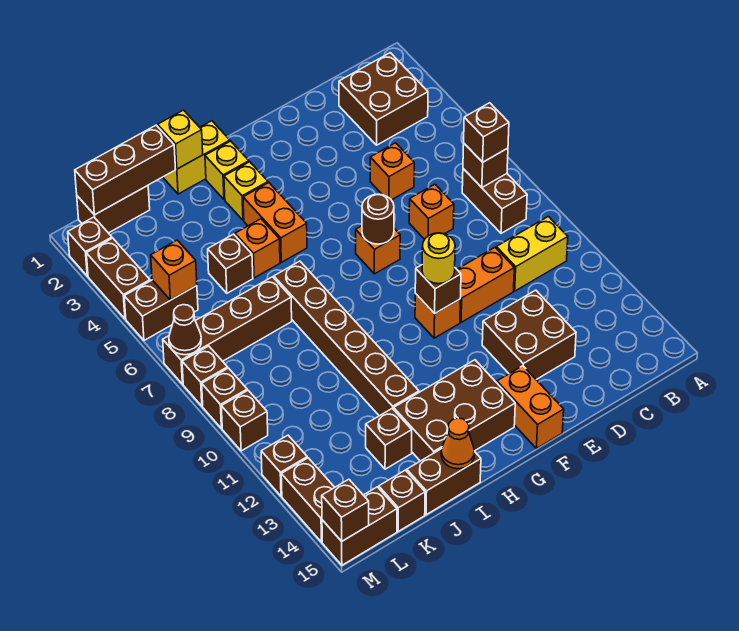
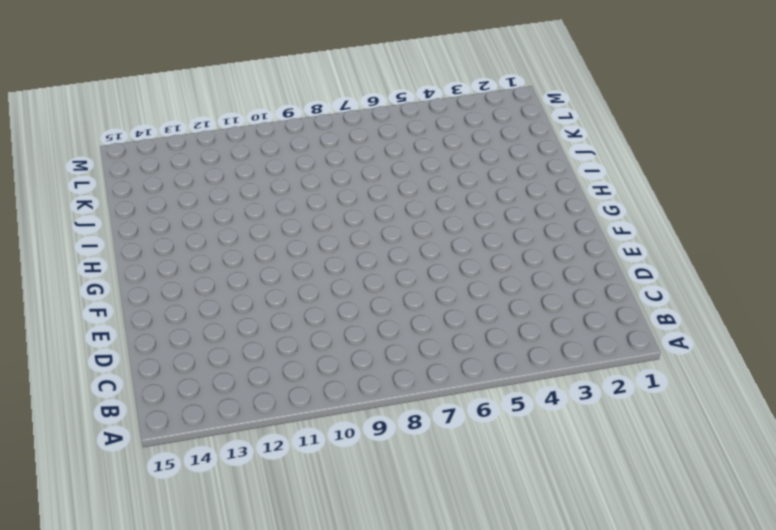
none -> brown brick B2:C3 level 1
none -> brown brick B7:B8 level 1
none -> yellow brick B10:C10 level 1
none -> orange brick D5 level 1

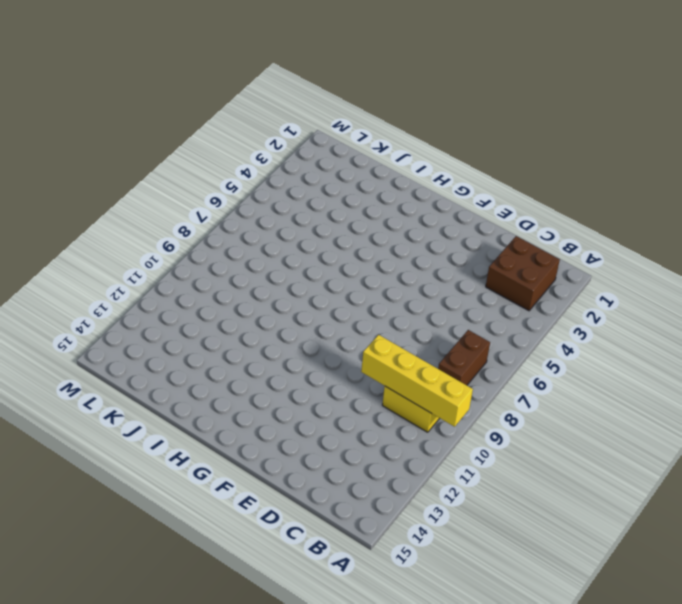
yellow brick A10:D10 level 2 -> none
none -> orange brick D5 level 1
none -> orange brick D7 level 1
none -> orange brick D10:E10 level 1
none -> brown brick D12:E13 level 1

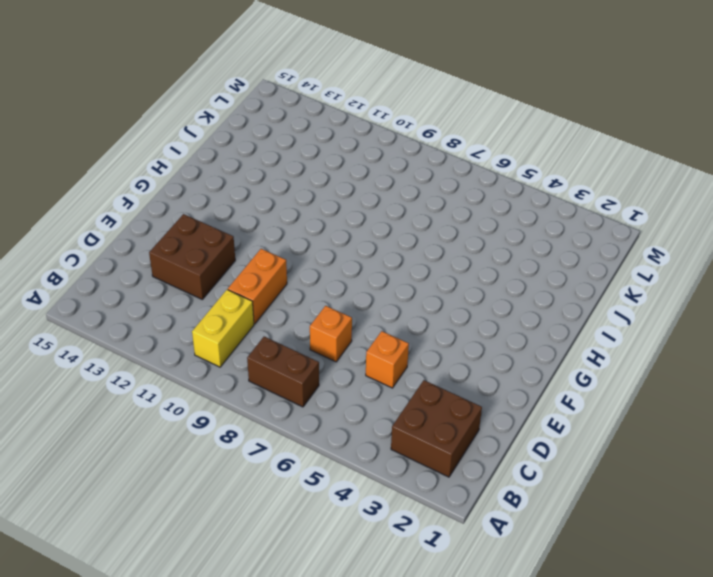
none -> orange brick F7 level 1
none -> orange brick F10 level 1
none -> orange brick F14:F15 level 1
none -> brown brick G13:I14 level 1

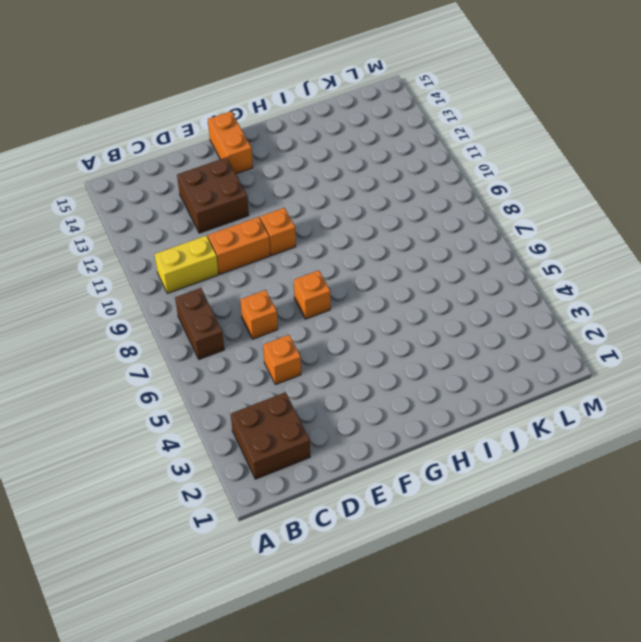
none -> brown brick G13:I14 level 1
none -> yellow brick H1:I1 level 1
none -> yellow brick H2 level 1
none -> yellow brick H3 level 1

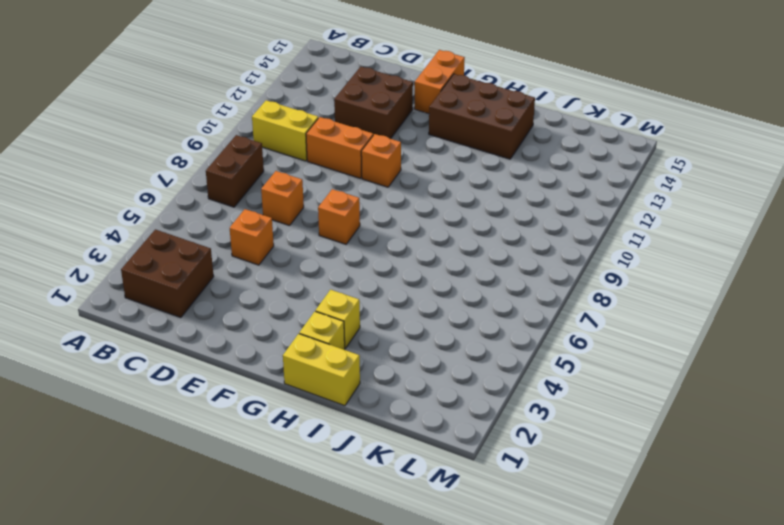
none -> orange brick H4:H5 level 1
none -> orange brick I5 level 1
none -> brown brick I7:I12 level 1
none -> brown brick I15:J15 level 1

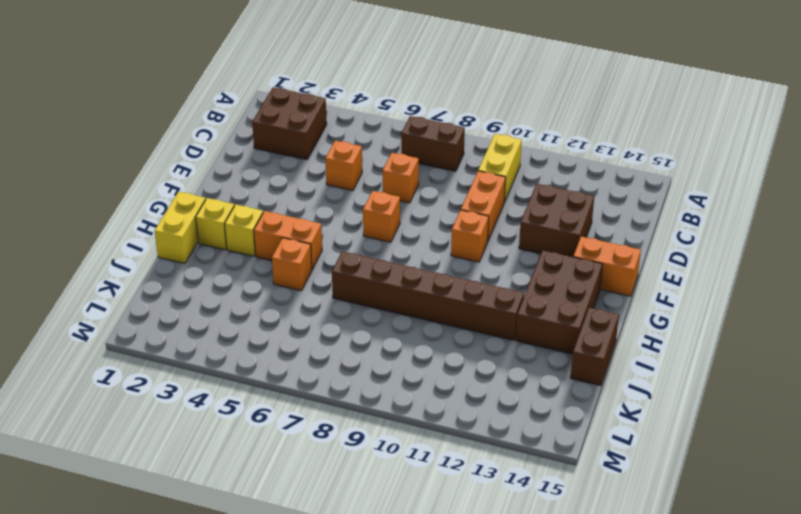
none -> brown brick J5 level 1
none -> brown brick J7:M7 level 1
none -> brown brick J13 level 1
none -> brown brick K1:L1 level 1

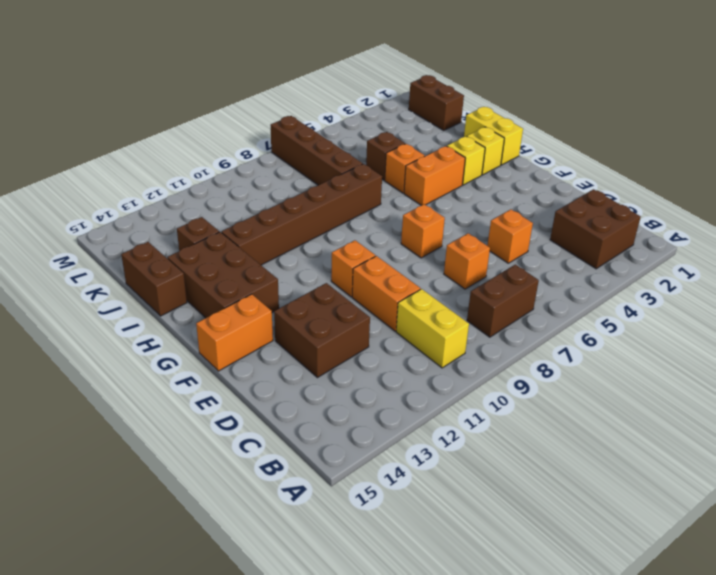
none -> brown brick K15 level 1
none -> brown brick L5:M5 level 1
none -> brown brick L15:M15 level 1
none -> brown brick M2 level 1

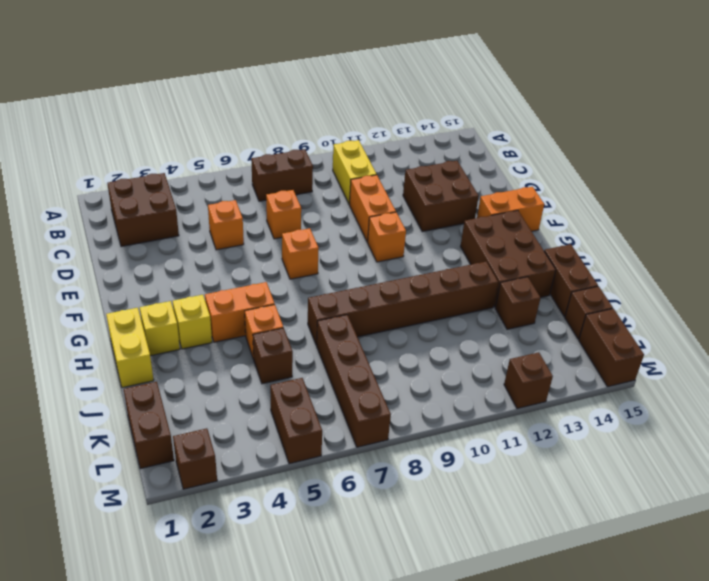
none -> brown brick M3:M4 level 1
none -> brown brick M8 level 1
none -> brown brick M9 level 1
none -> brown brick M10 level 1

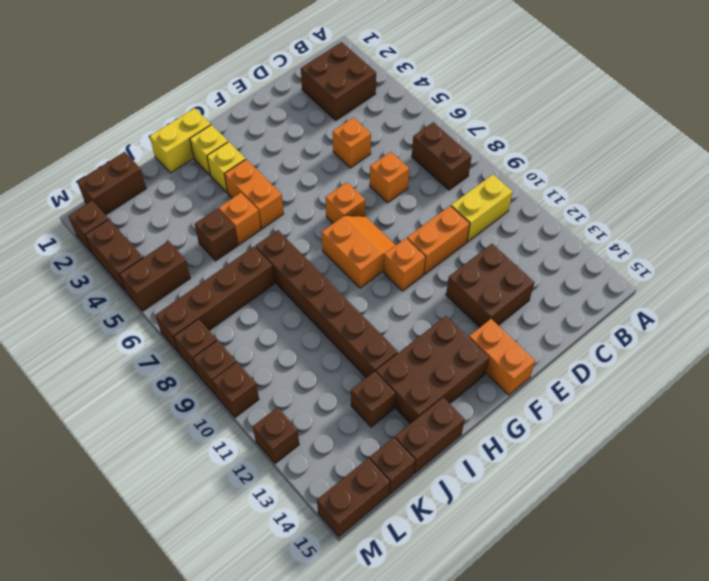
orange slope F8:G9 level 1 top G -> none
none -> brown brick M13:M14 level 1
none -> brown brick B7 level 2
none -> brown round brick F7 level 2
none -> brown brick F10 level 2

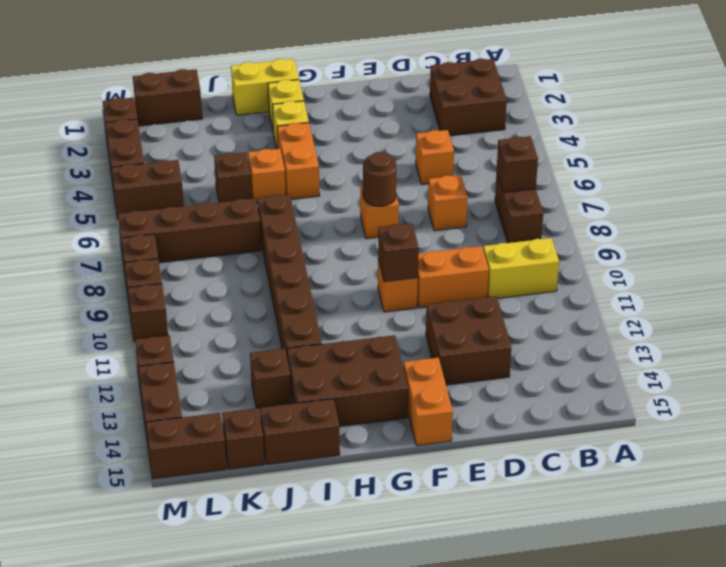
none -> yellow brick I1 level 2
none -> orange cone I15 level 2
none -> brown brick J1:L1 level 2
none -> orange brick L5 level 2

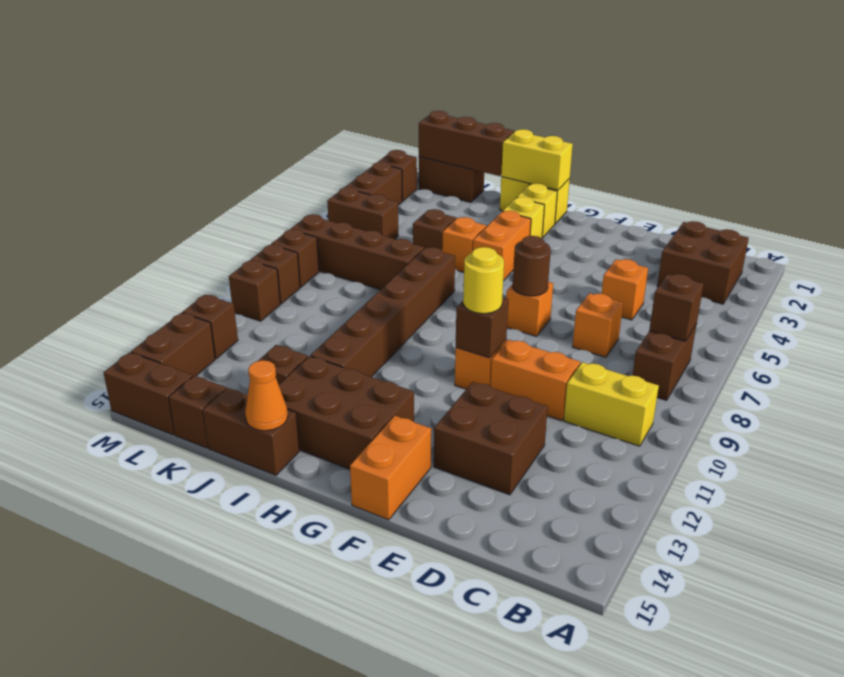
yellow brick H1:I1 level 2 -> yellow brick I1 level 2
none -> orange brick L5 level 2
none -> brown cone M7 level 2
none -> brown brick M15 level 2
none -> brown brick B7 level 3

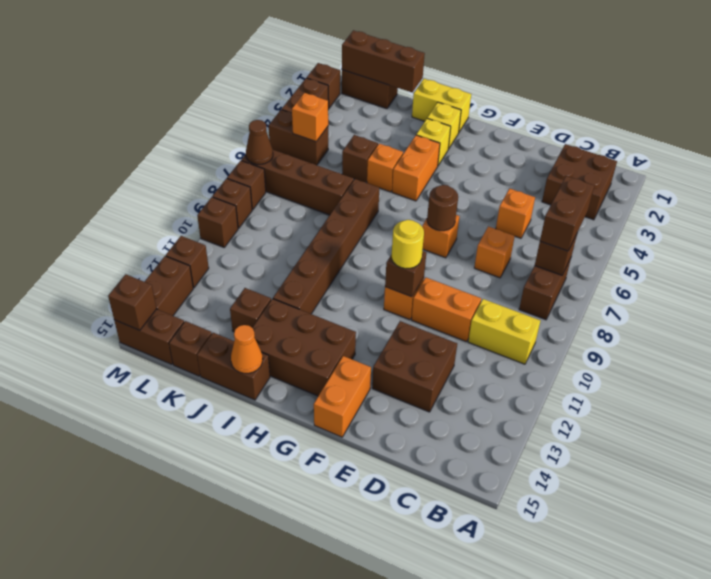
brown brick B6:B7 level 3 -> brown brick B7 level 3
none -> yellow brick I1 level 2

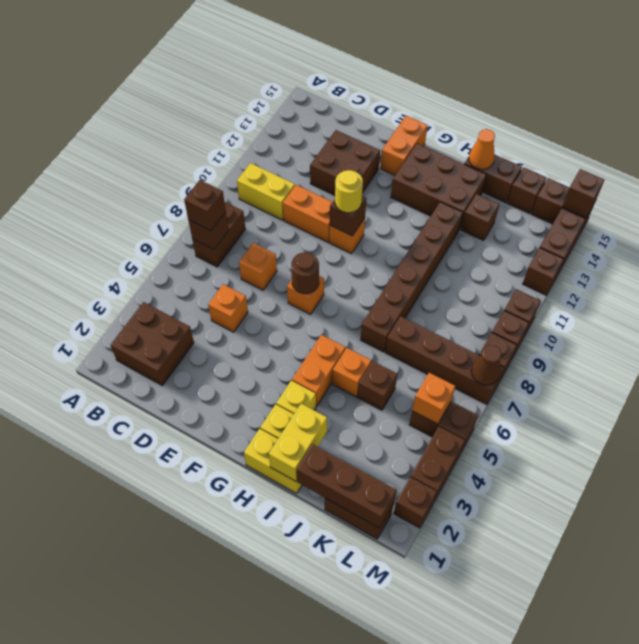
yellow brick I1:I2 level 2 -> yellow brick I1 level 2

